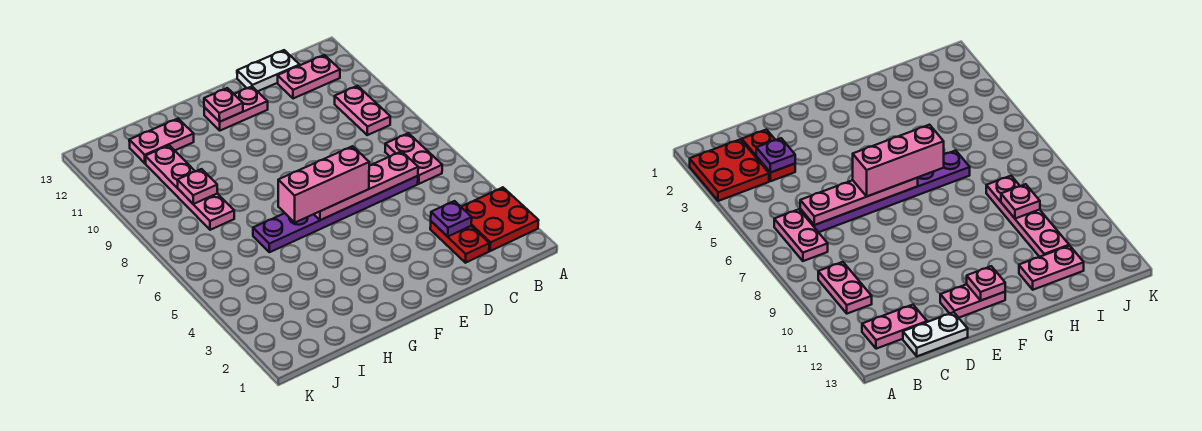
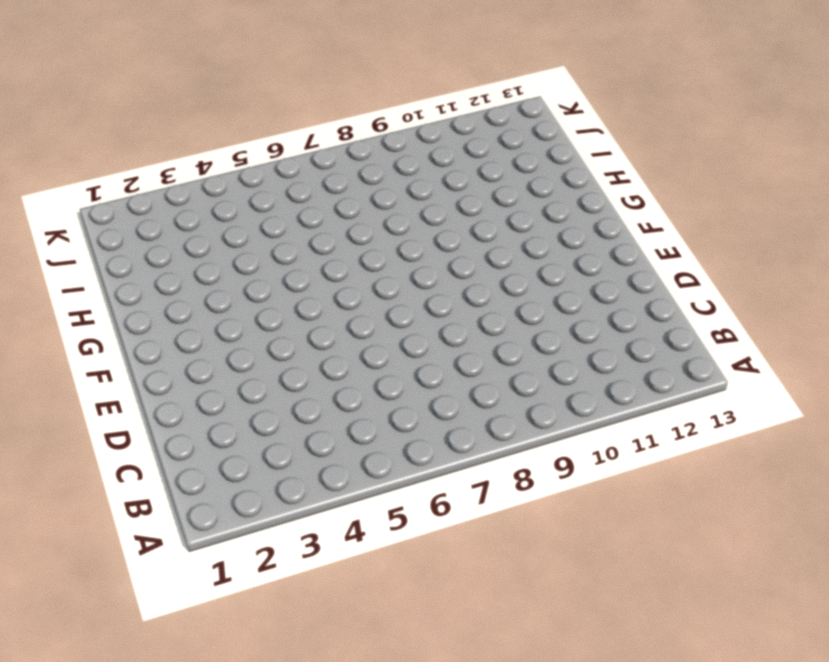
none -> red plate A2:B3 level 1
none -> pink plate B6:B7 level 1
none -> pink plate B9:B10 level 1

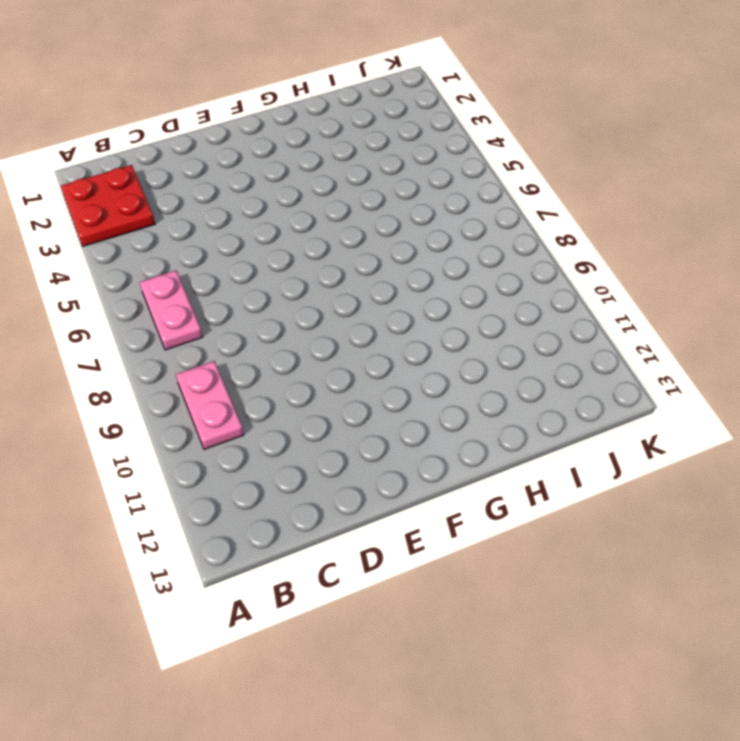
none -> pink plate B12:C12 level 1
none -> red plate C2:C3 level 1
none -> purple plate C6:H6 level 1

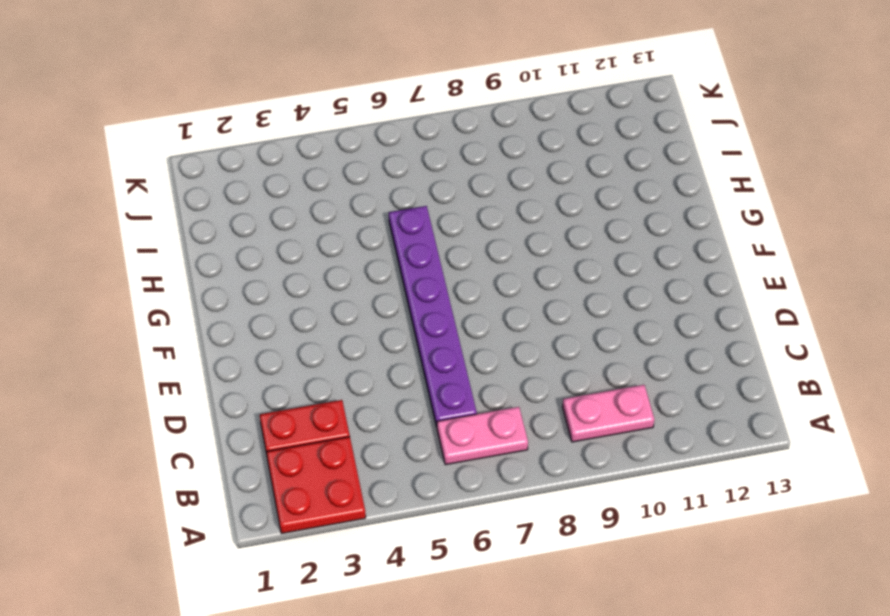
none -> pink plate B12:C12 level 1
none -> white plate C13:D13 level 1
none -> pink plate E12:F12 level 1

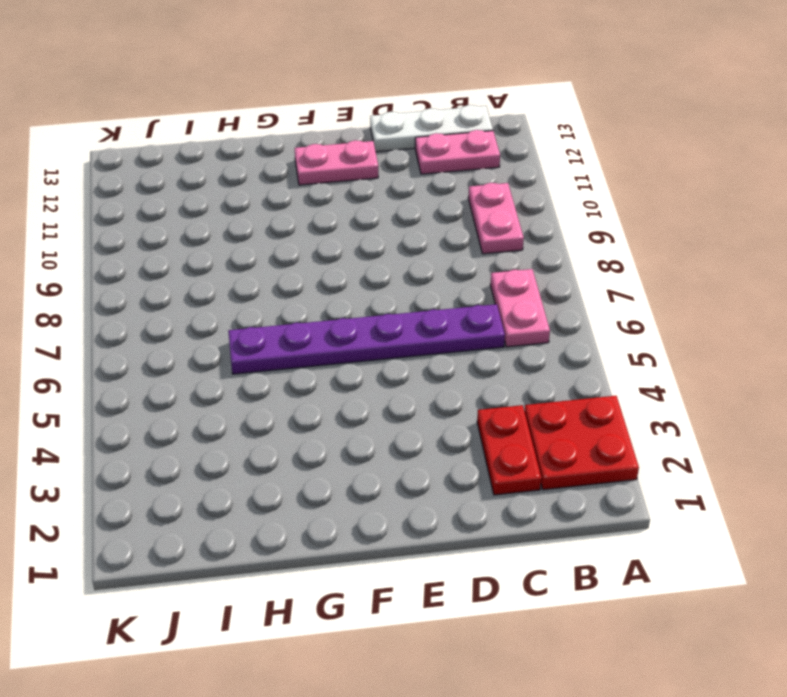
white plate B13:D13 level 1 -> white plate C13:D13 level 1
none -> pink plate H12:I12 level 1
none -> pink plate I8:I11 level 1
none -> purple plate C3 level 2

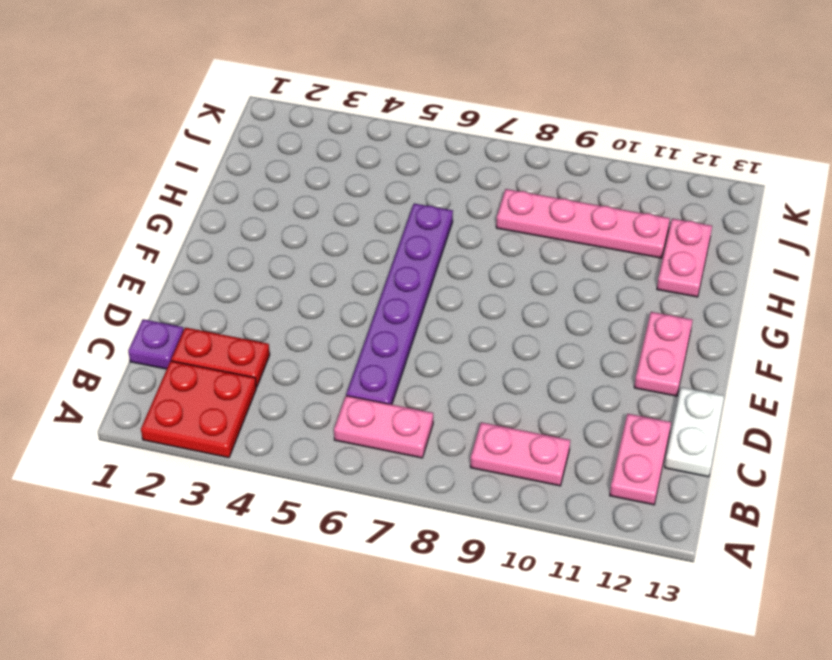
purple plate C1 level 1 -> purple plate C3 level 2
none -> pink plate C6:F6 level 2
none -> pink plate F12 level 2
none -> pink plate I9 level 2

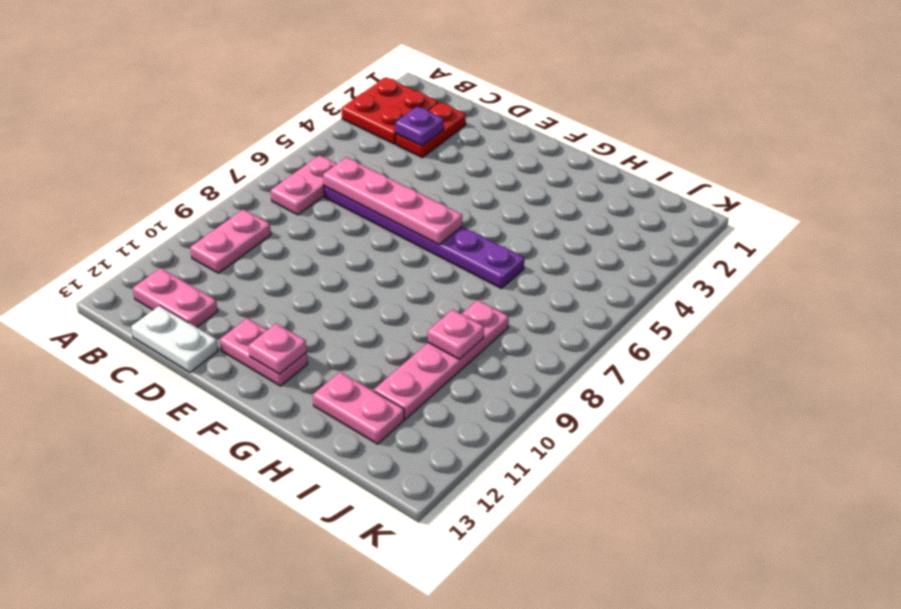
none -> pink brick E6:G6 level 3

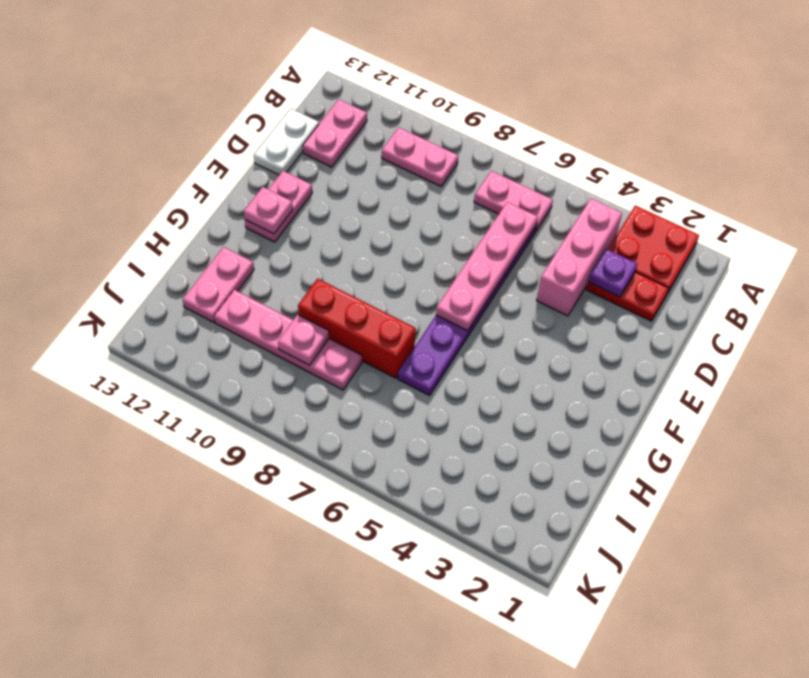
pink brick B4:D4 level 1 -> pink brick E6:G6 level 3
red brick H7:H9 level 1 -> none

